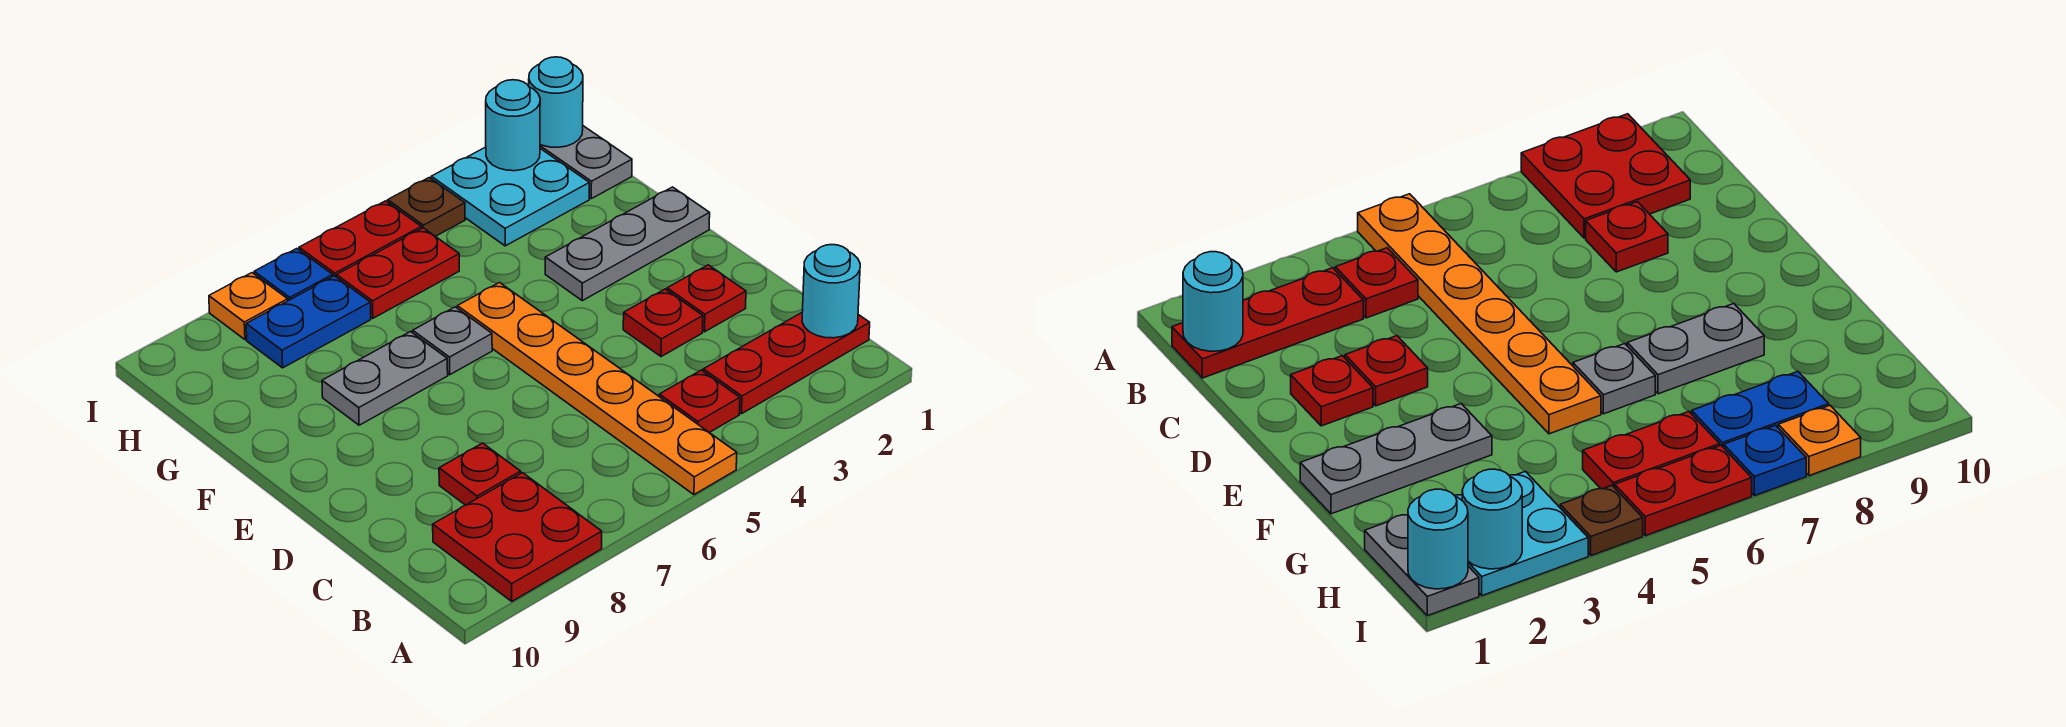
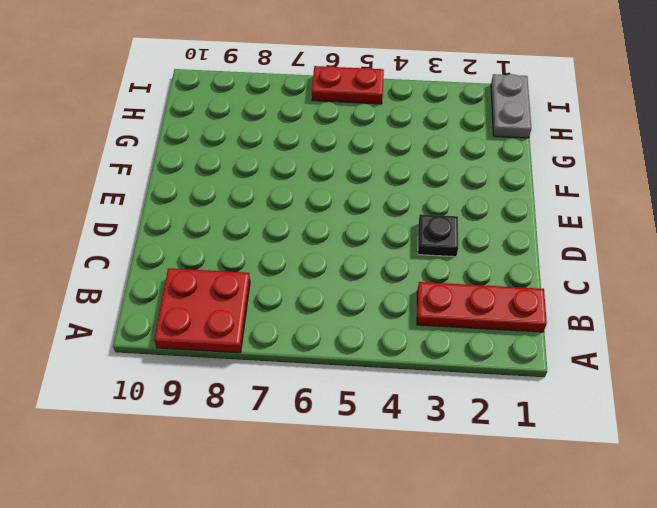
black plate D3 level 1 -> red plate D3 level 1
none -> orange plate A5:F5 level 1
none -> red plate B4 level 1
none -> red plate C8 level 1

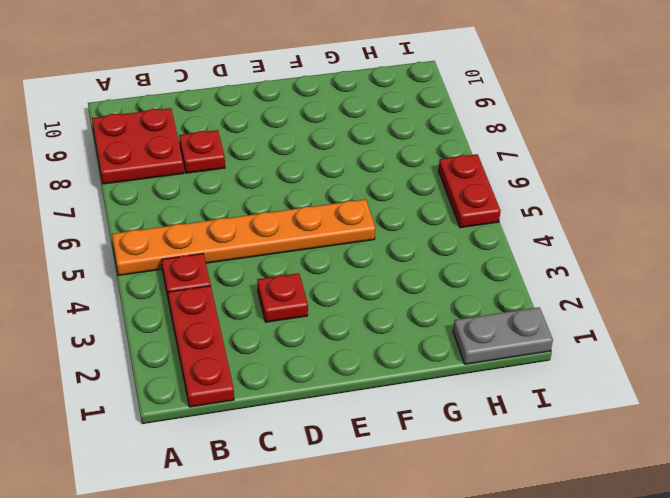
none -> red plate D2 level 1
none -> grey plate F1:F3 level 1
none -> grey plate F6 level 1

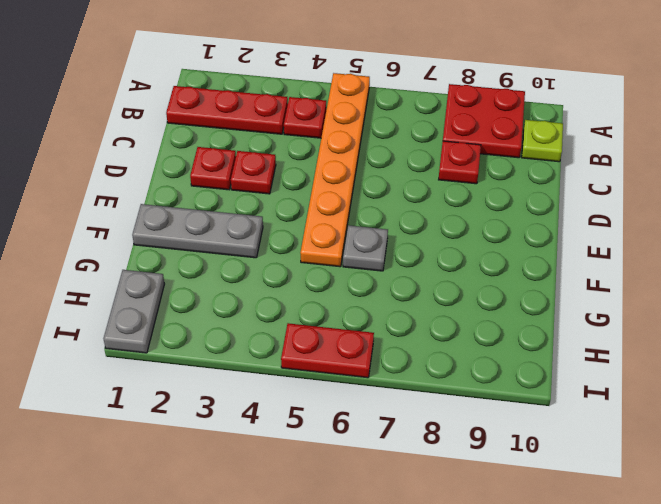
lime plate B10 level 1 -> none
none -> grey plate F7:F8 level 1
none -> cyan plate H2:I3 level 1
none -> red plate H5:H6 level 1

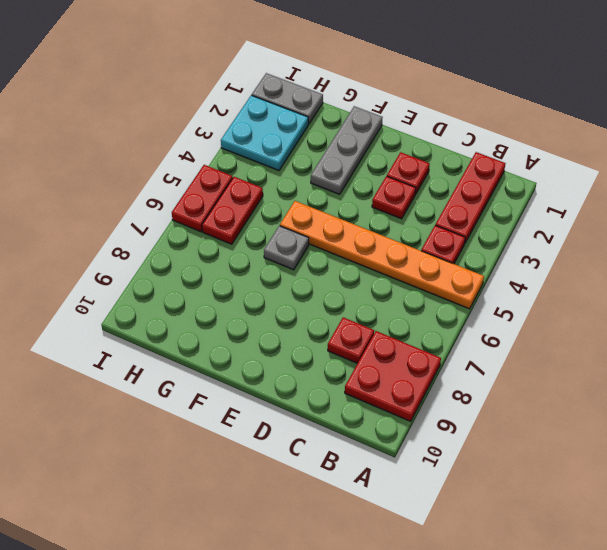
none -> grey plate F7:F8 level 1
none -> blue plate H7:H8 level 1
none -> brown plate I4 level 1

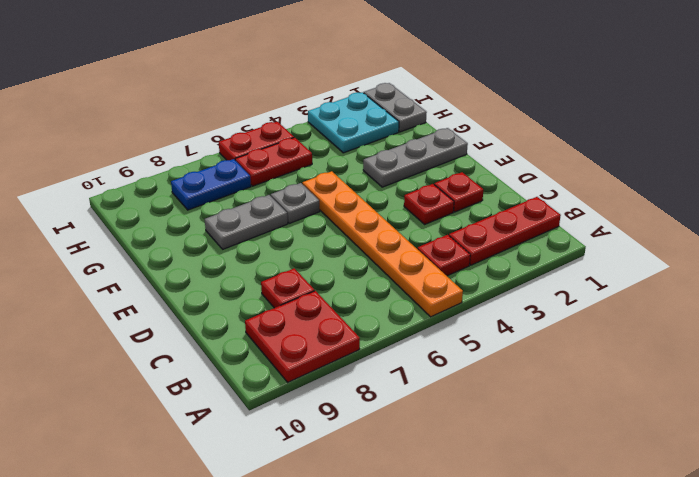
none -> brown plate I4 level 1
none -> blue plate I7 level 1
none -> orange plate I8 level 1

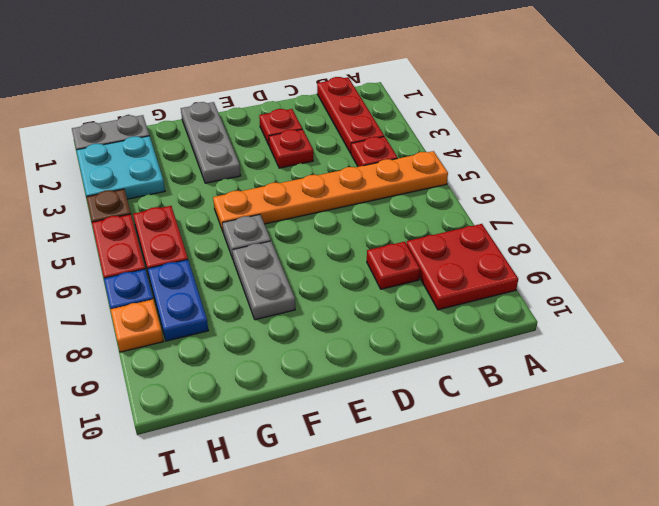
none -> cyan round brick B1 level 2
none -> cyan round brick I1 level 2
none -> cyan round brick I2 level 2

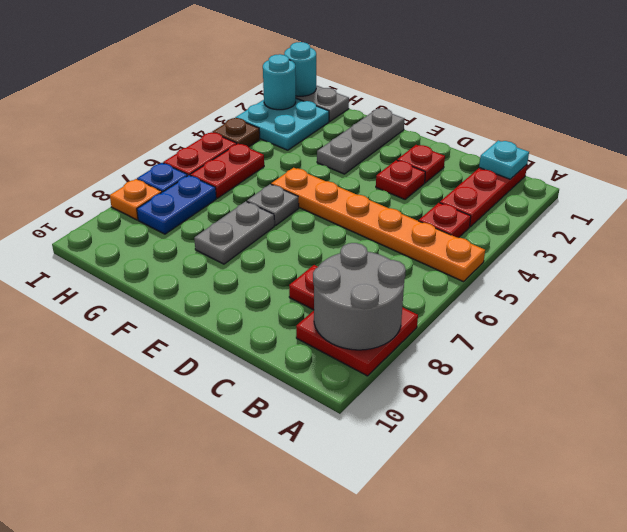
grey round brick A8:B9 level 2 -> none
cyan plate B1 level 2 -> cyan round brick B1 level 2

